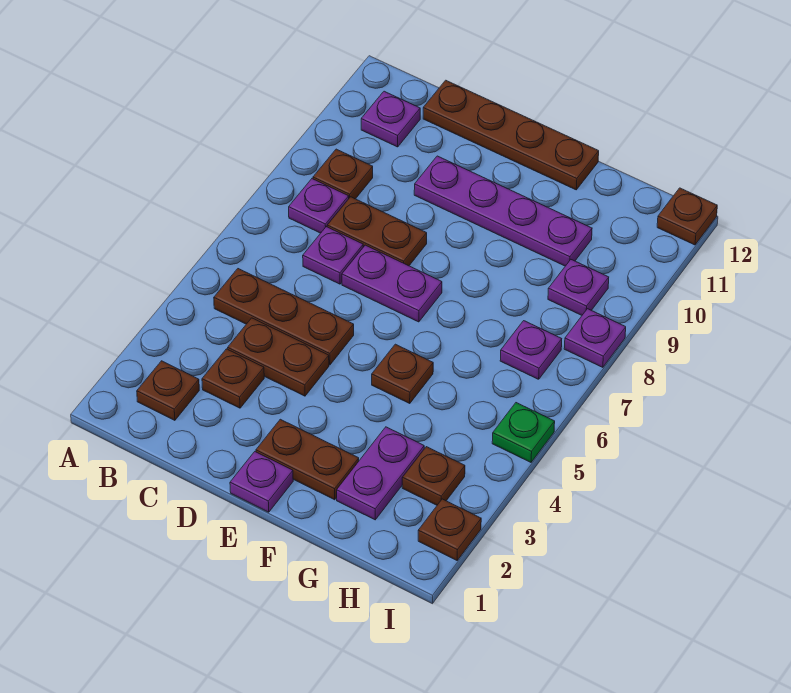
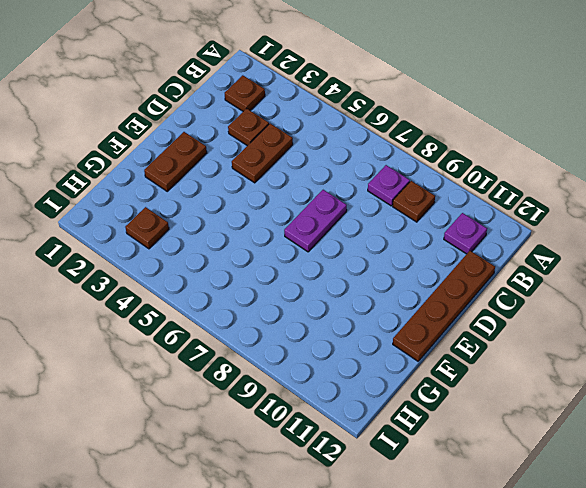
none -> brown plate B5:D5 level 1
none -> purple plate C7 level 1
none -> brown plate C8:D8 level 1

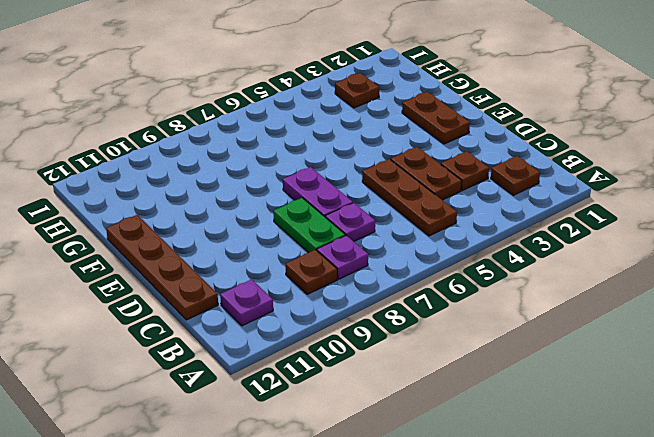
green plate C8:D8 level 1 -> brown plate C8:D8 level 1
none -> purple plate D10:G10 level 1
none -> purple plate E1 level 1
none -> brown plate F5 level 1

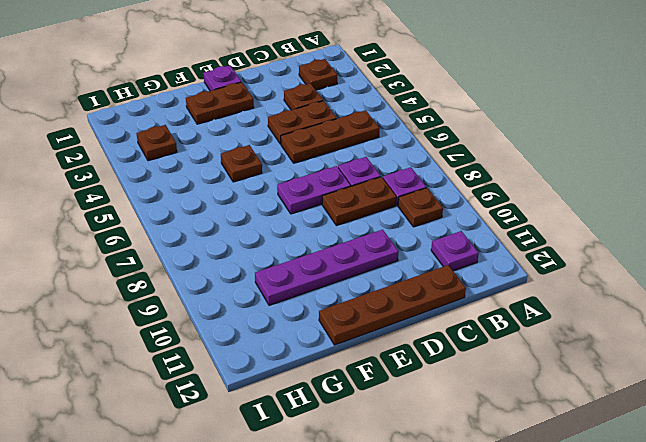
none -> purple plate G2:G3 level 1
none -> purple plate H7 level 1
none -> purple plate H9 level 1

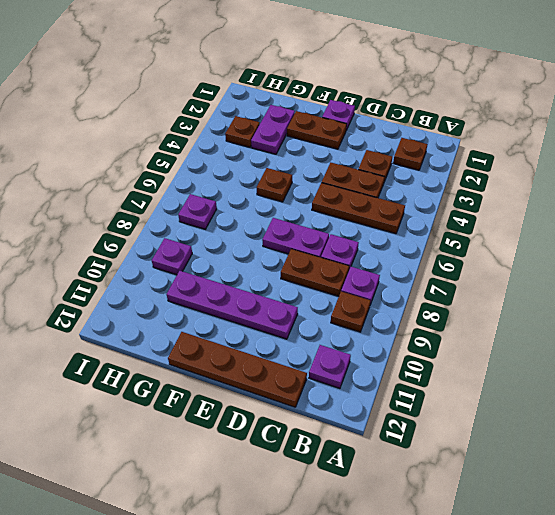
none -> brown plate I2 level 1
none -> green plate I5 level 1
none -> purple plate I8 level 1

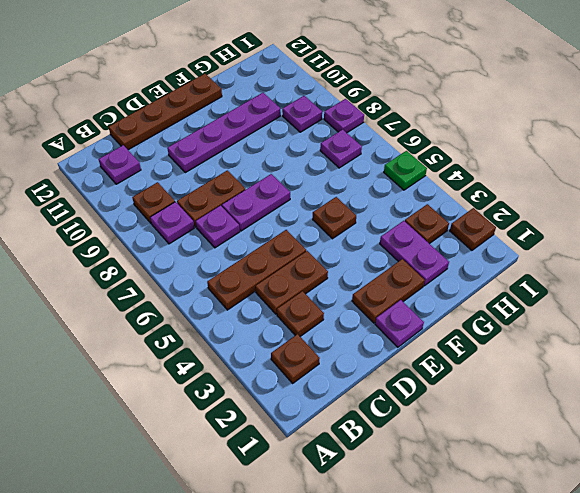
none -> brown plate I12 level 1

